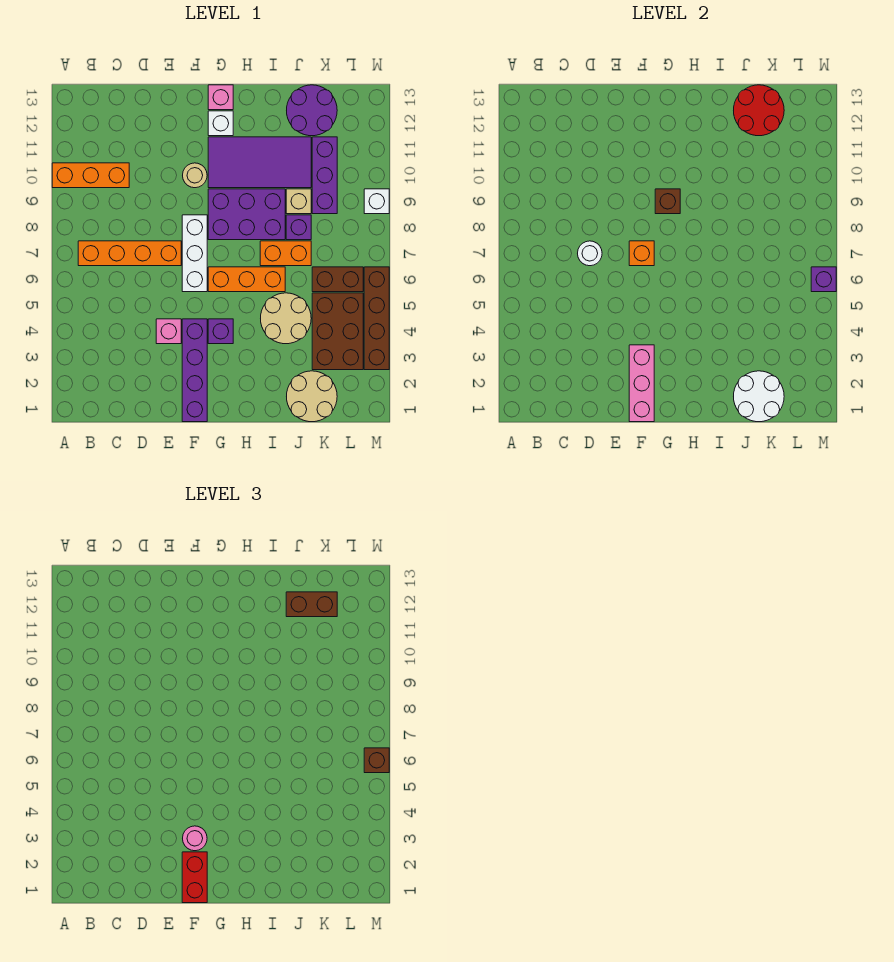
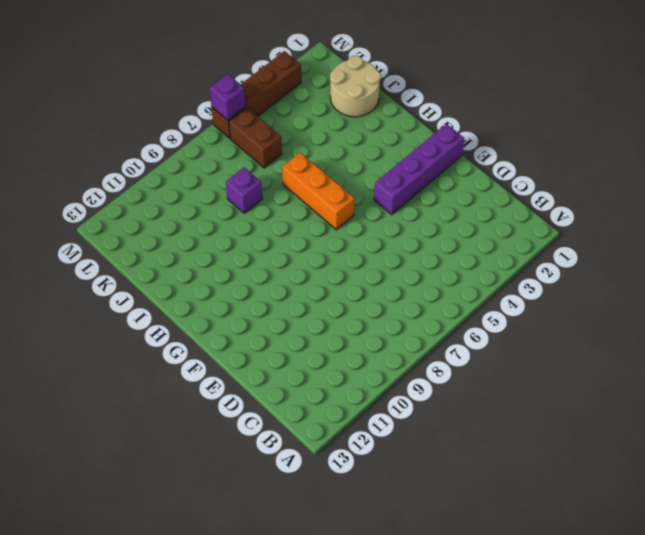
none -> orange brick A10:C10 level 1
none -> orange brick B7:E7 level 1
none -> pink brick E4 level 1
none -> white brick F6:F8 level 1

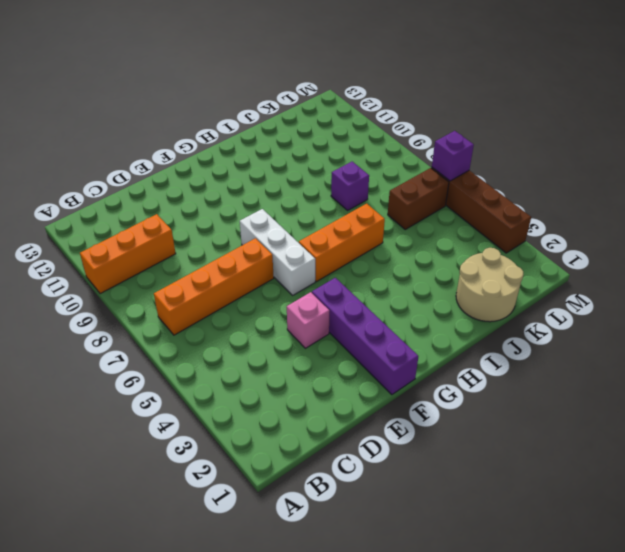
none -> tan round brick F10 level 1
none -> purple brick G4 level 1
none -> purple brick G8:I9 level 1
none -> purple tile G10:J11 level 1

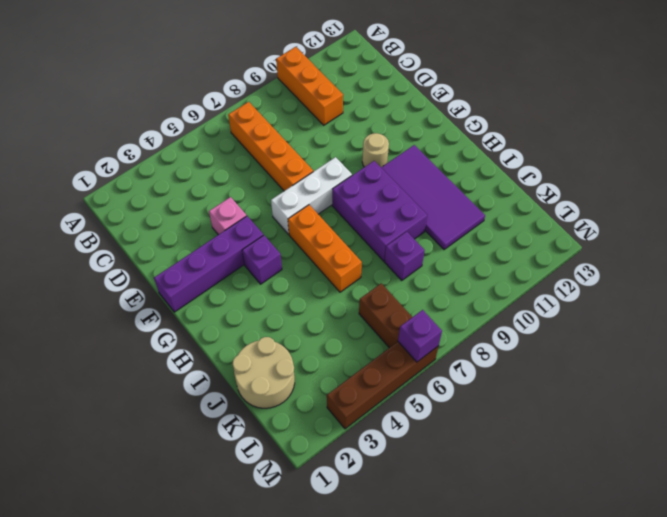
none -> white brick G12 level 1
none -> pink brick G13 level 1
none -> tan round brick I4:J5 level 1
none -> orange brick I7:J7 level 1

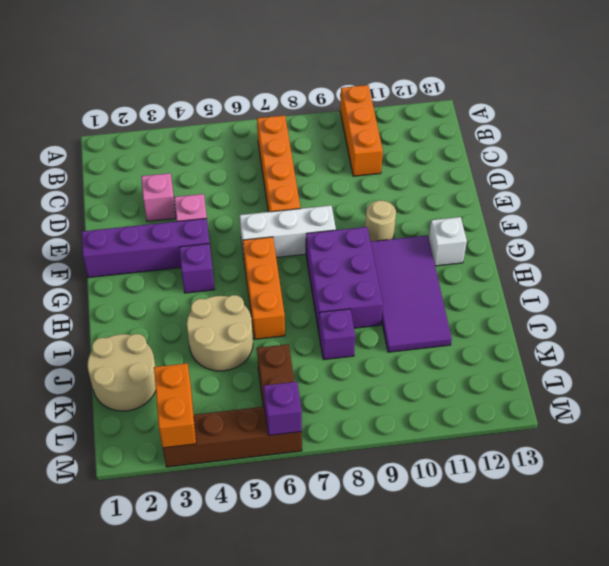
pink brick D3 level 1 -> pink brick G13 level 1
orange brick L3:M3 level 2 -> orange brick I7:J7 level 1
none -> tan brick J9 level 1
none -> purple round brick J12:K13 level 1
none -> brown brick K3:L5 level 1
none -> purple brick K9:K11 level 1

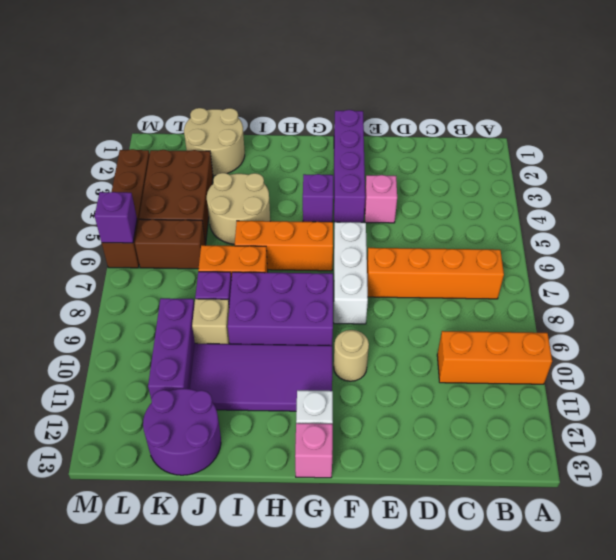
none -> white brick M9 level 1
none -> white round brick D7 level 2
none -> pink brick F1:F3 level 2
none -> orange brick F7 level 2

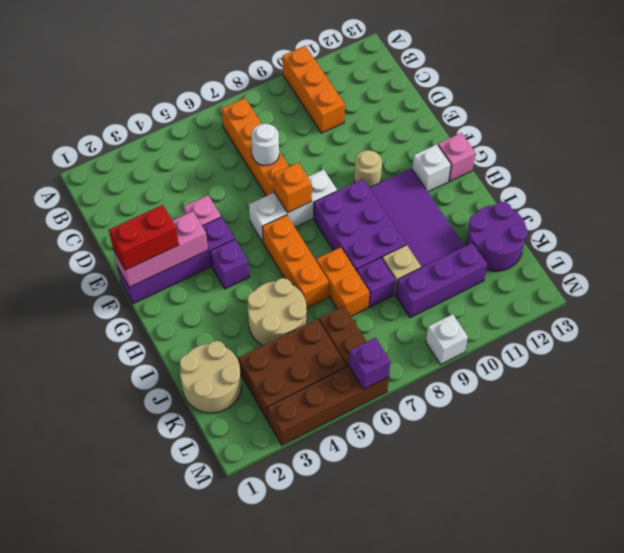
none -> brown brick G9 level 2
none -> white round brick J1:K2 level 2
none -> red round brick J12:K13 level 2
none -> pink round brick F3 level 3

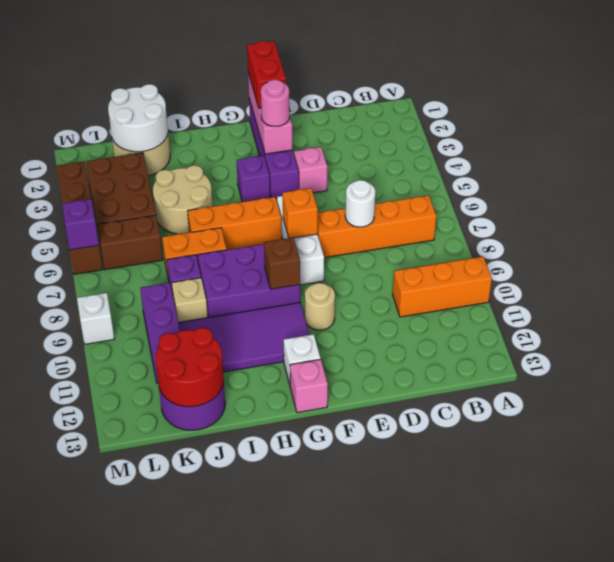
none -> brown brick J12:K12 level 3
none -> brown brick M6 level 3

